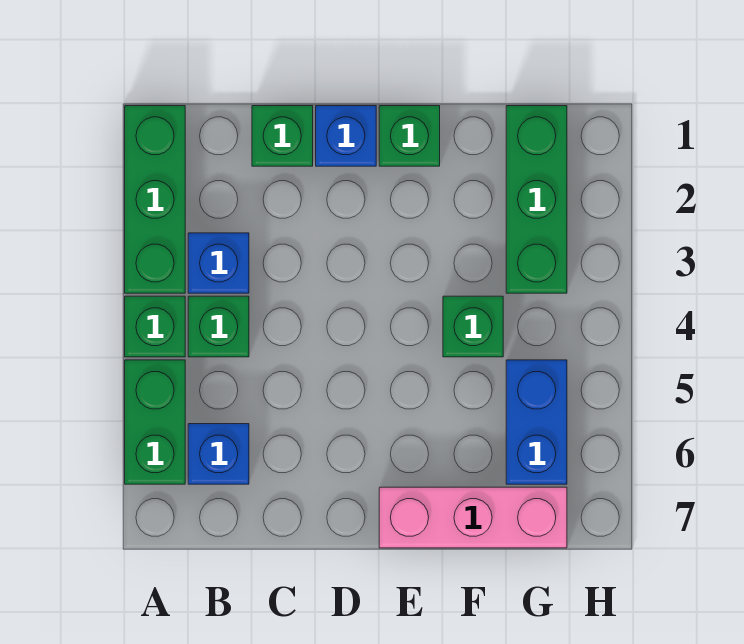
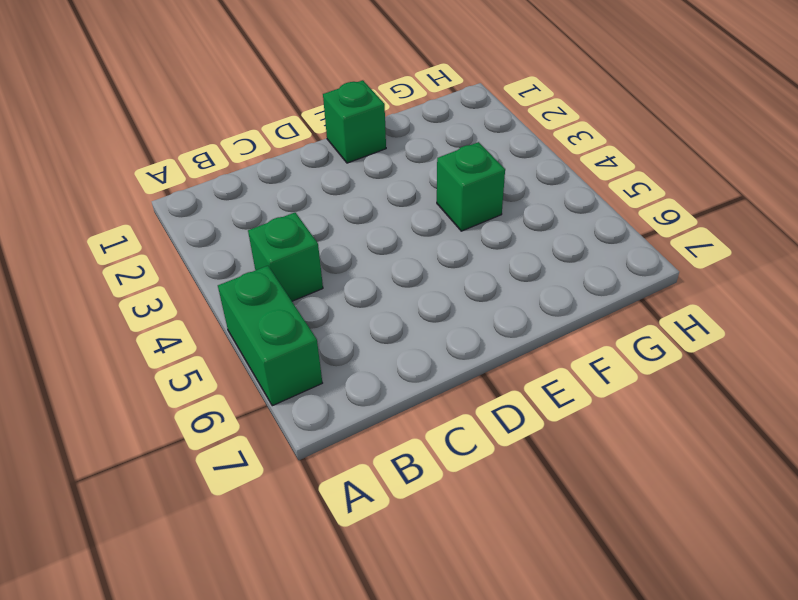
none -> green brick A1:A3 level 1
none -> green brick A4 level 1
none -> blue brick B3 level 1

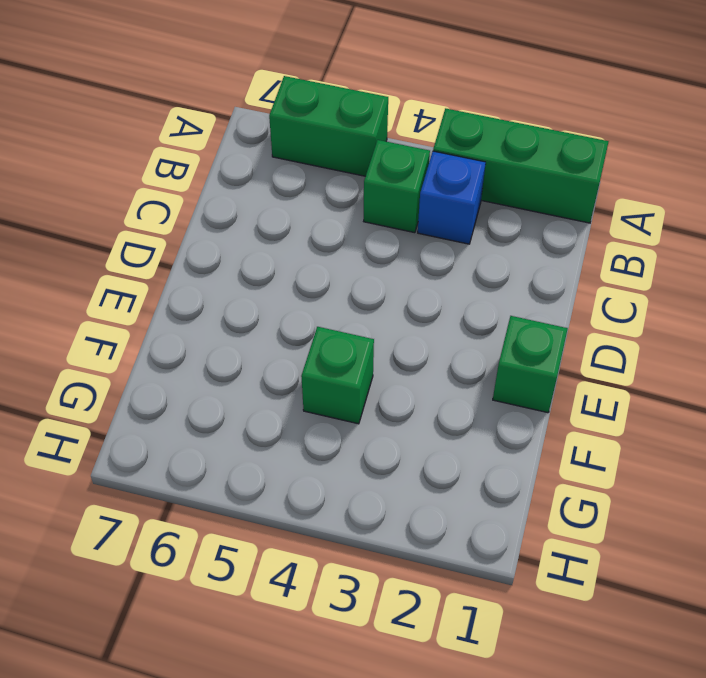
none -> green brick A4 level 1
none -> blue brick B6 level 1
none -> green brick C1 level 1

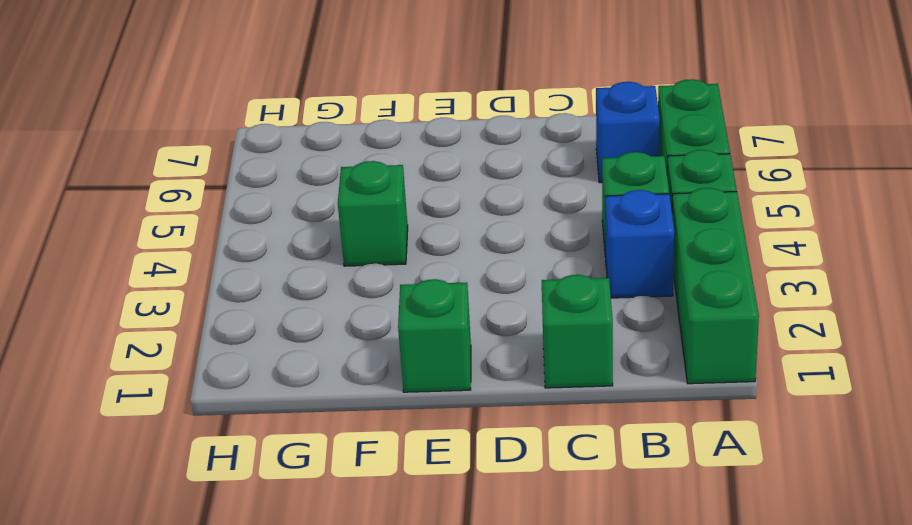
none -> blue brick D1 level 1
none -> pink brick E7:G7 level 1
none -> green brick G1:G3 level 1

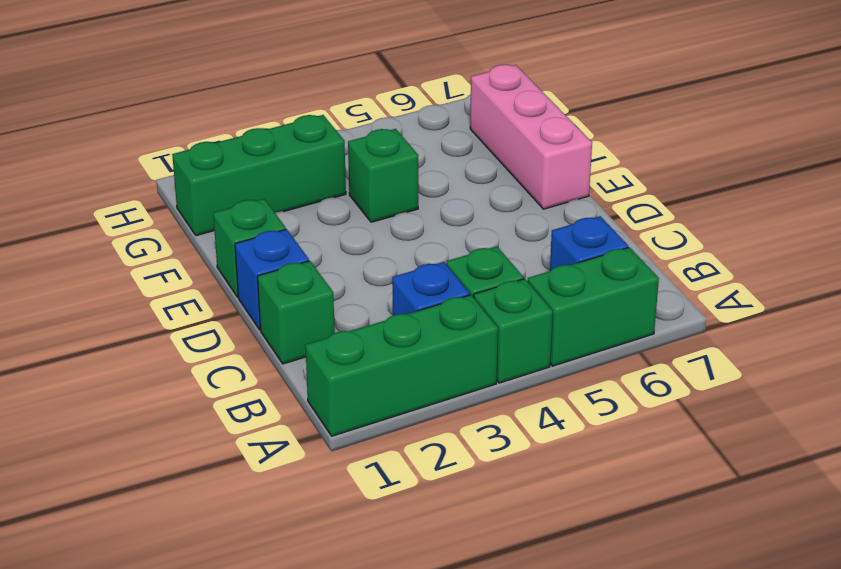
none -> blue brick G5:G6 level 1

